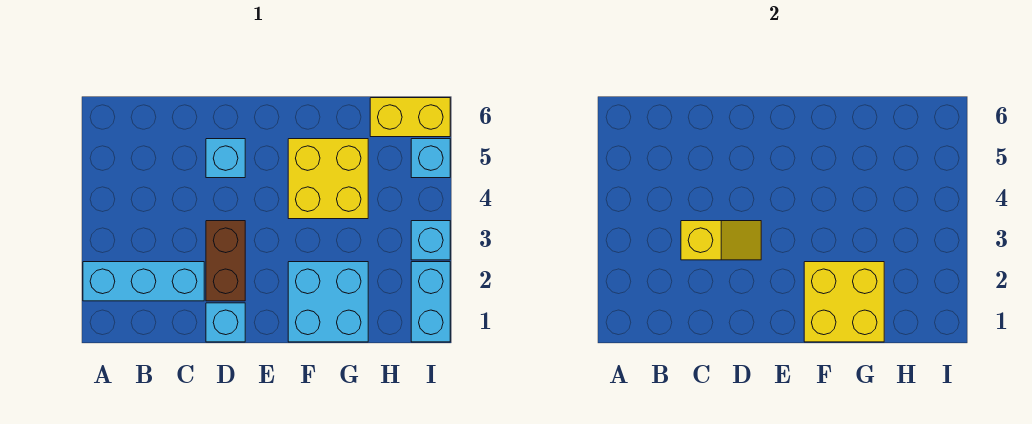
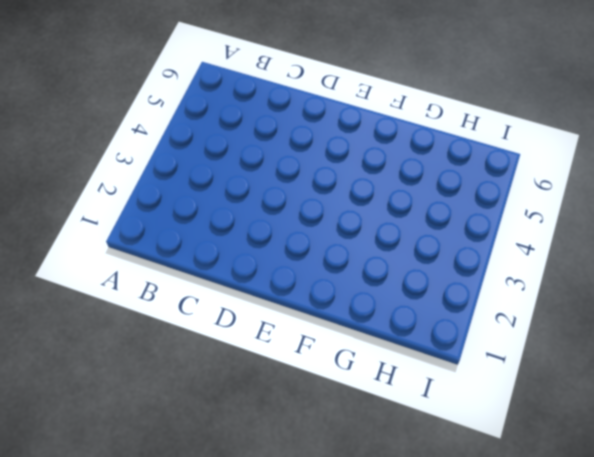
none -> cyan brick A2:C2 level 1
none -> cyan brick D1 level 1
none -> brown brick D2:D3 level 1

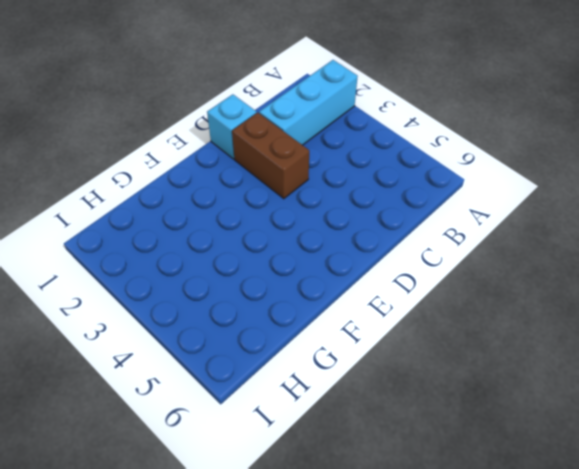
none -> cyan brick D5 level 1
none -> cyan brick F1:G2 level 1
none -> yellow brick F4:G5 level 1

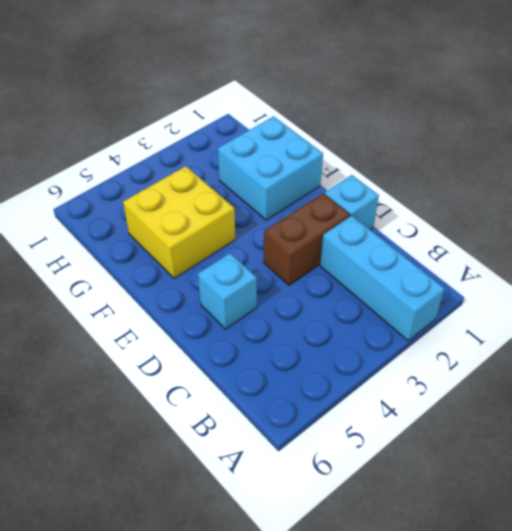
none -> yellow brick H6:I6 level 1
none -> cyan brick I1:I2 level 1
none -> cyan brick I3 level 1

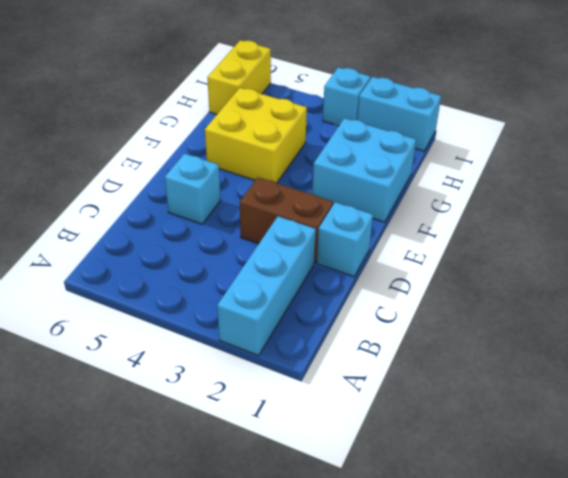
none -> cyan brick I5 level 1
none -> yellow slope C3:D3 level 2 top C
none -> yellow brick F1:G2 level 2

